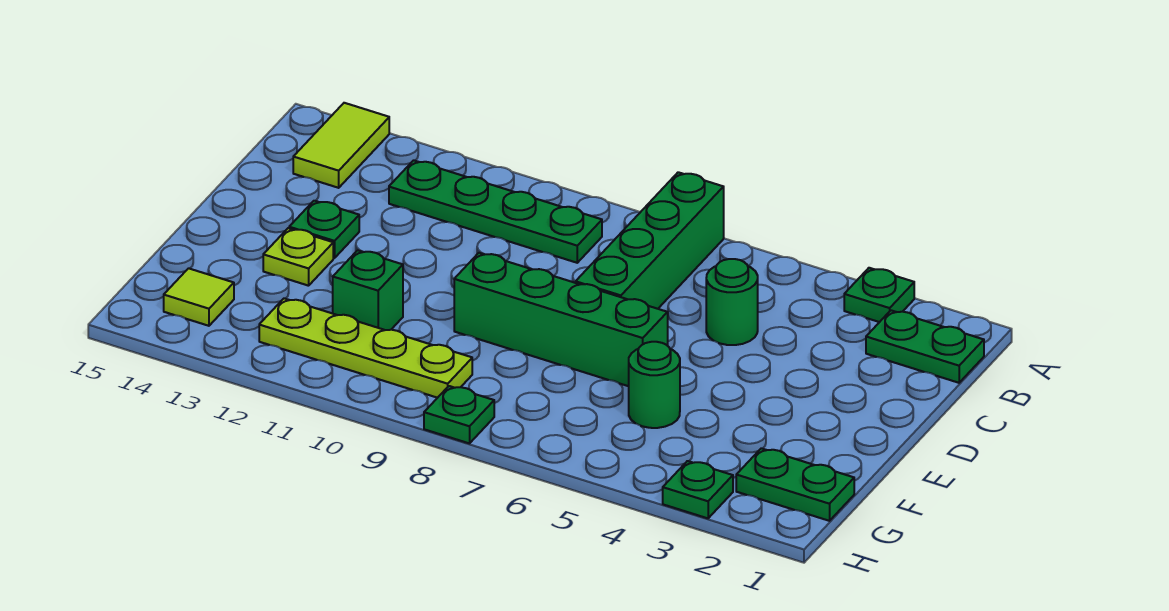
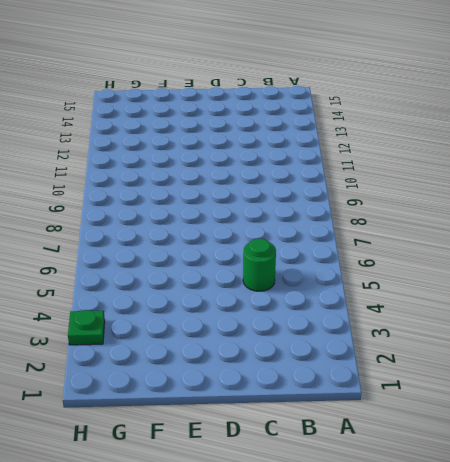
none -> green plate A3 level 1
none -> green brick A7:D7 level 1
none -> lime tile A14:B14 level 1

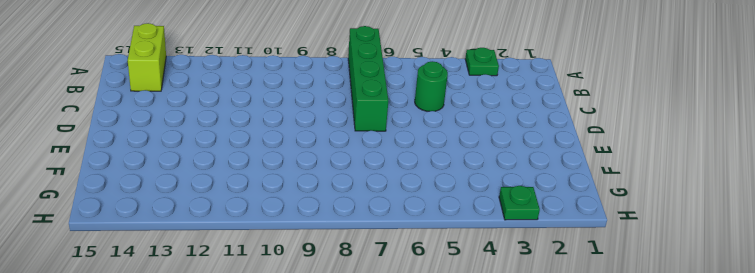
lime brick A14:B14 level 1 -> lime tile A14:B14 level 1
none -> green plate B1:B2 level 1
none -> green plate B9:B12 level 1
none -> green plate D13 level 1

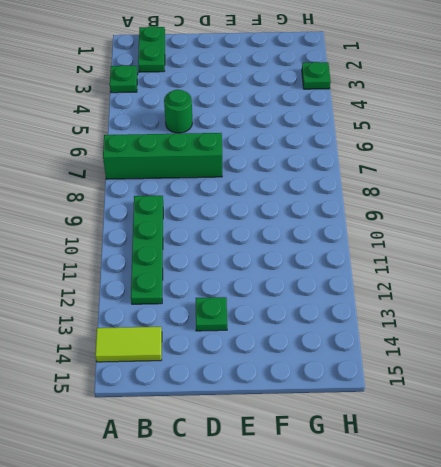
none -> green brick E6:E9 level 1
none -> lime plate E13 level 1
none -> green round brick F5 level 1

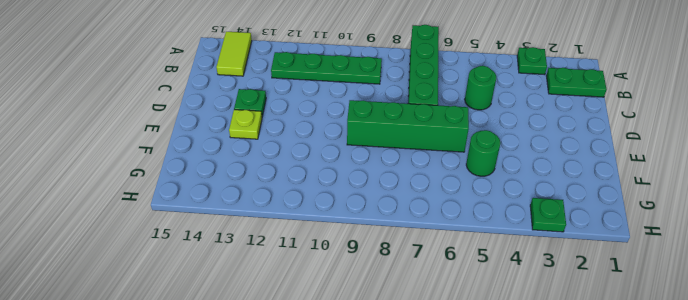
none -> green brick F11 level 1
none -> green plate G1:G2 level 1
none -> lime plate G9:G12 level 1

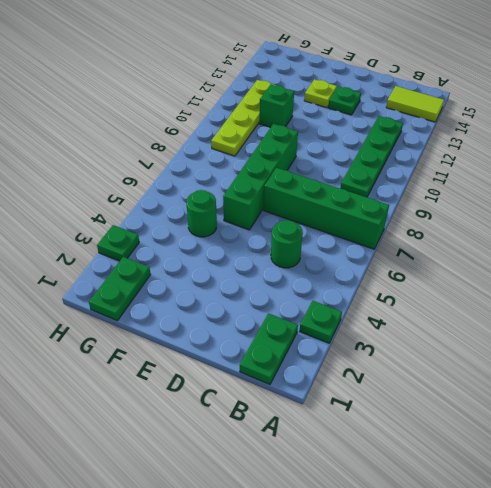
none -> lime tile G14 level 1
none -> green plate H8 level 1

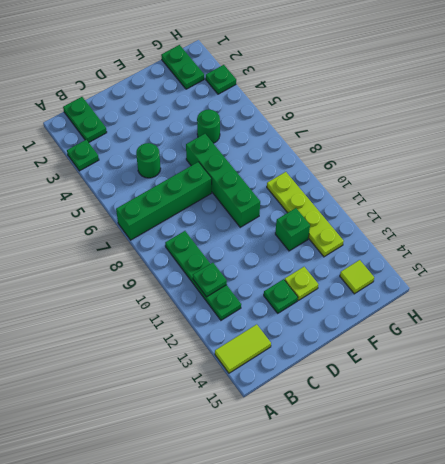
green plate B11 level 2 -> green plate H8 level 1

